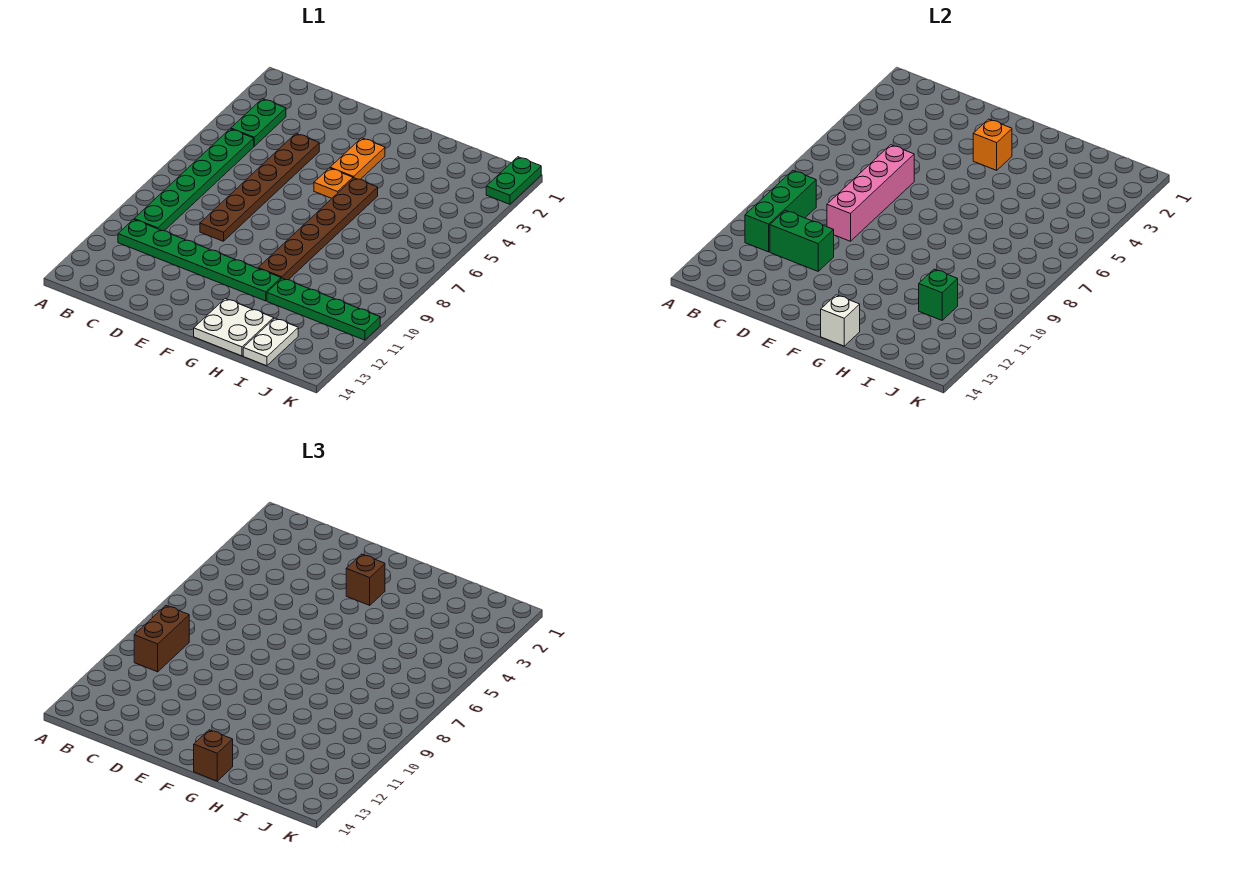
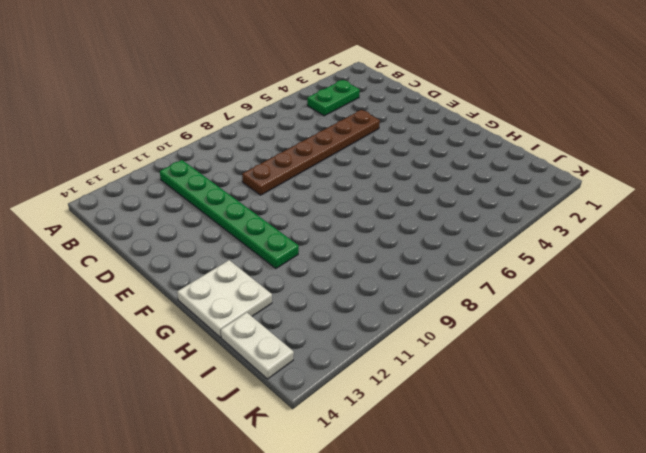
white plate I14:J14 level 1 -> white plate I13:I14 level 1
none -> green plate B5:B10 level 1
none -> orange plate F3:F4 level 1
none -> orange plate F5 level 1

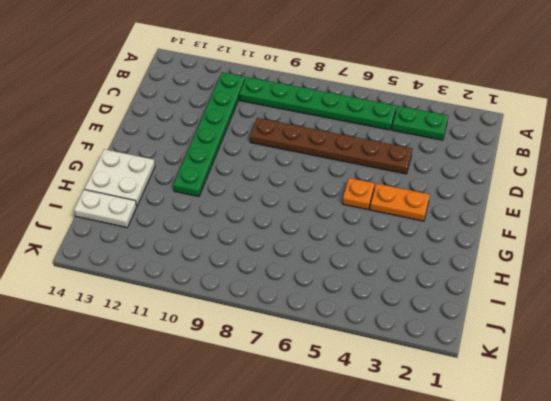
none -> brown plate G5:G10 level 1
none -> green plate H11:K11 level 1
none -> green plate K1:K2 level 1

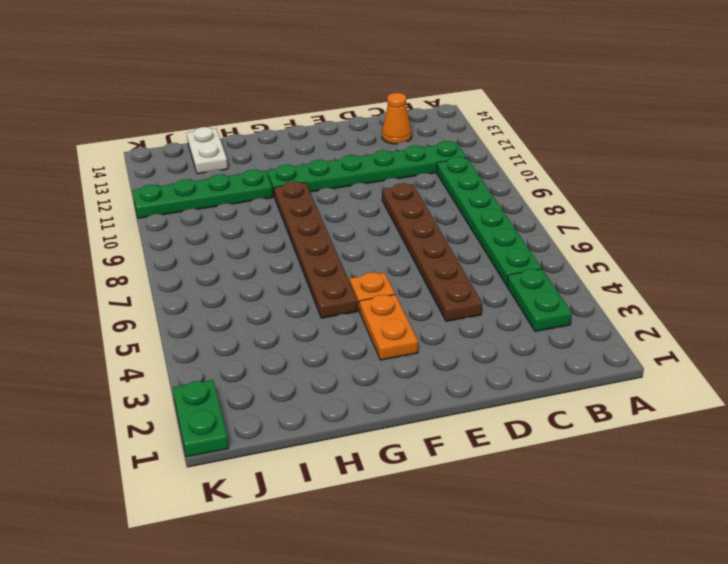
orange cone C13 level 1 -> none
none -> white plate G13:H14 level 1
none -> green brick B9:B11 level 2
none -> green brick C11:D11 level 2

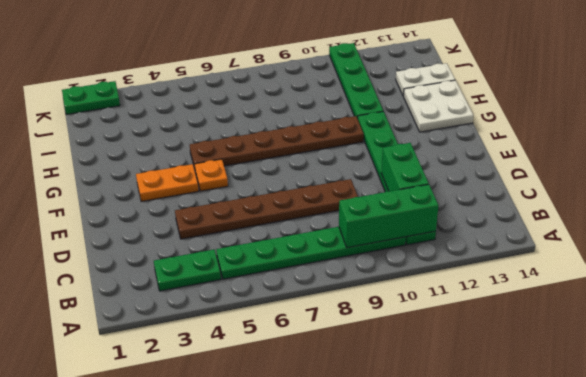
none -> pink brick D6:D9 level 2
none -> orange brick F3 level 2
none -> white brick G14 level 2

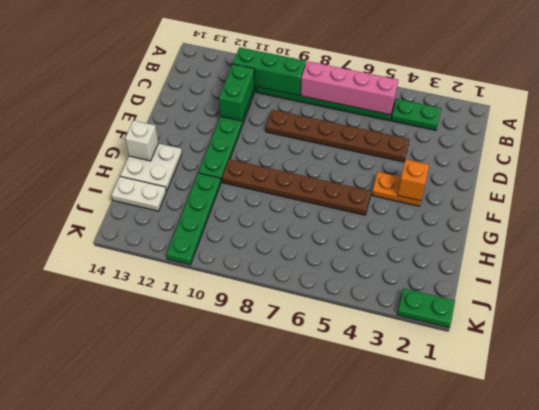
pink brick B5:B8 level 2 -> pink brick D6:D9 level 2
none -> orange plate F5 level 1
none -> green brick I11 level 2
none -> brown brick B9:B10 level 3

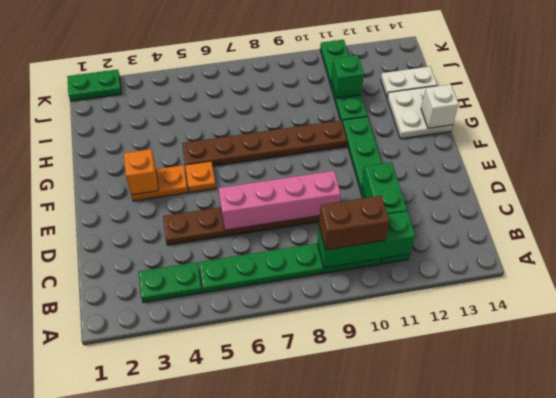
none -> brown brick F3 level 3
none -> brown brick G14 level 3

